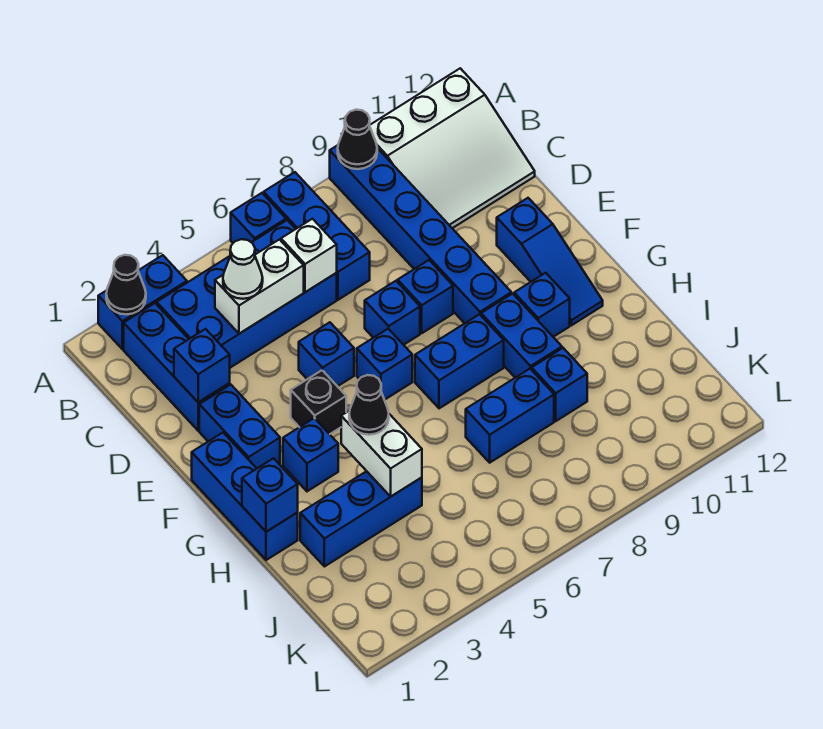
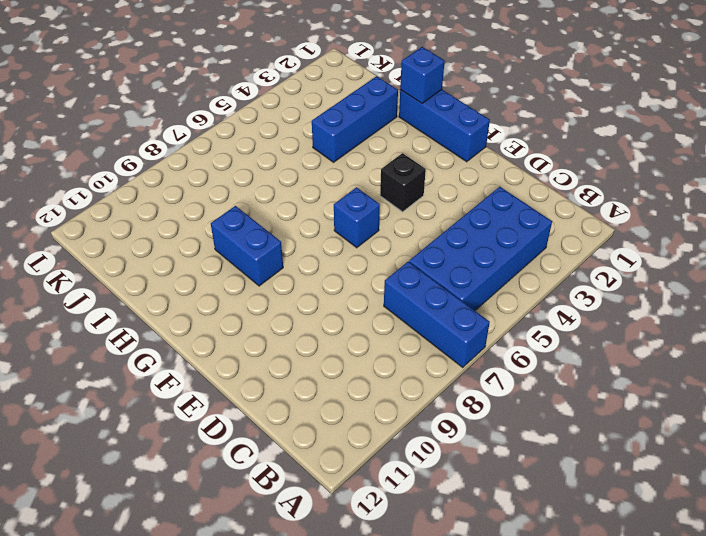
none -> blue brick A2:A3 level 1
none -> blue brick A6 level 1
none -> blue brick A9:F9 level 1
none -> white slope A10:C12 level 1 top A

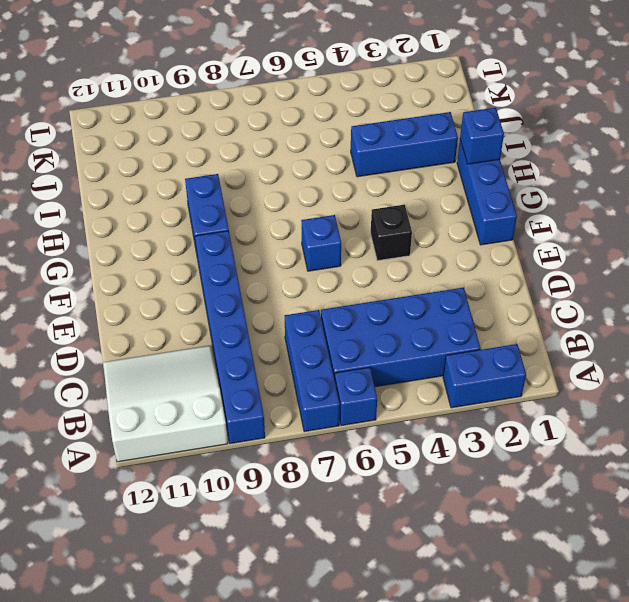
none -> blue brick B2:D2 level 1
none -> blue brick E2:F2 level 1
none -> blue brick E5 level 1
none -> blue brick E7 level 1

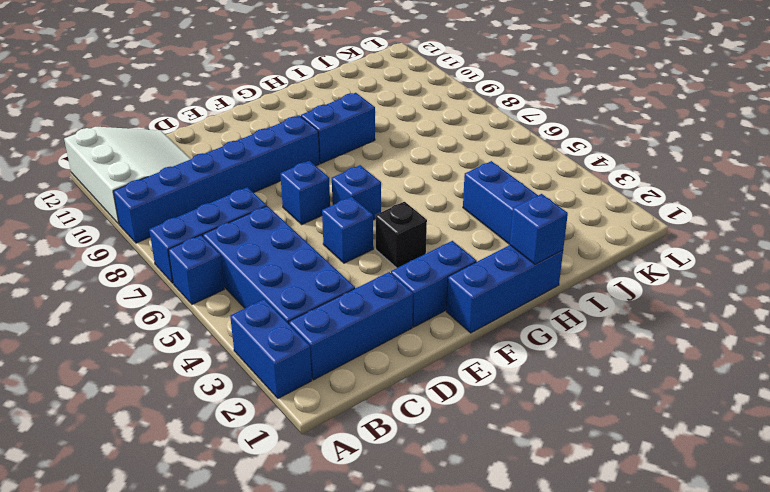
none -> blue brick E8 level 1
none -> blue slope E11:G11 level 1 top E
none -> blue brick G3 level 1
none -> blue brick G7:G8 level 1

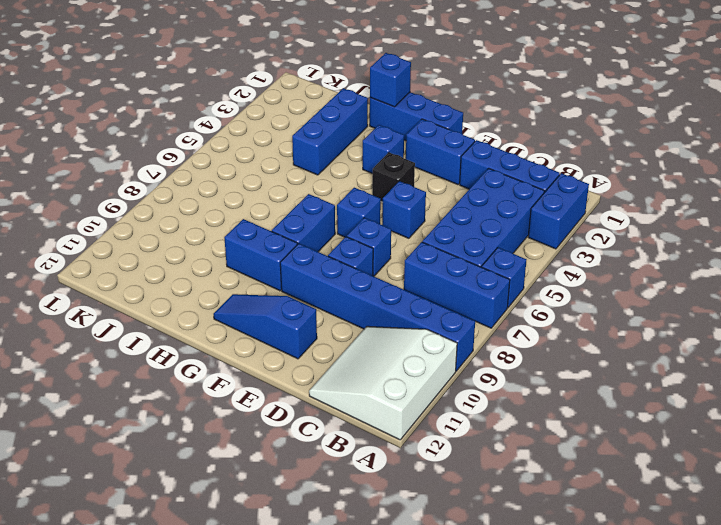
none -> blue brick G10 level 1
none -> blue brick I7:I8 level 1
none -> blue brick I9 level 1
none -> black cone A2 level 2

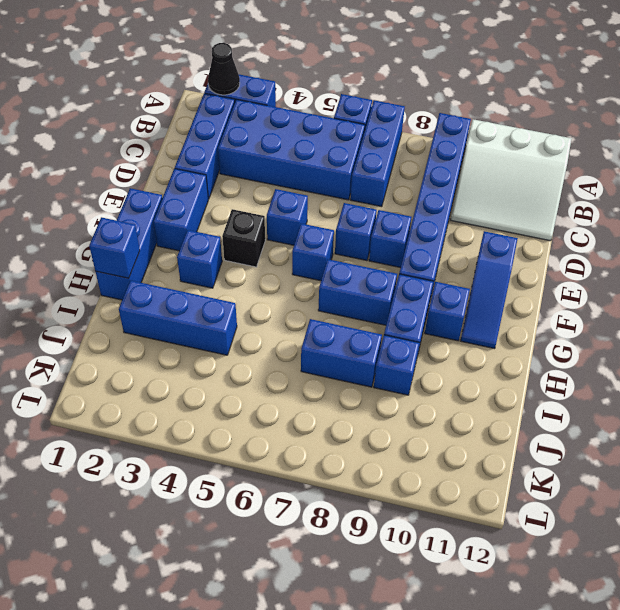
none -> black cone A9 level 2
none -> white brick C4:C5 level 2
none -> white brick C6 level 2
none -> blue brick D2 level 2

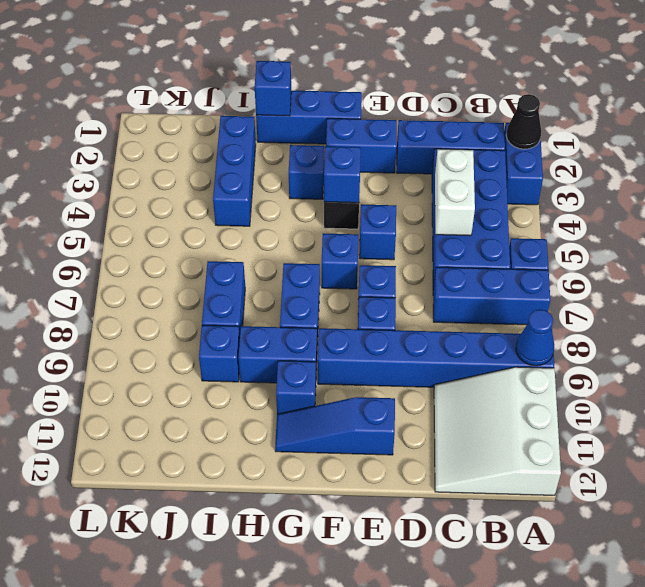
blue cone A9 level 2 -> black cone A9 level 2
blue brick F4 level 2 -> blue brick D2 level 2
none -> white brick C6 level 2
none -> white brick H4:I4 level 2
none -> white cone C4 level 3
none -> black cone H4 level 3

